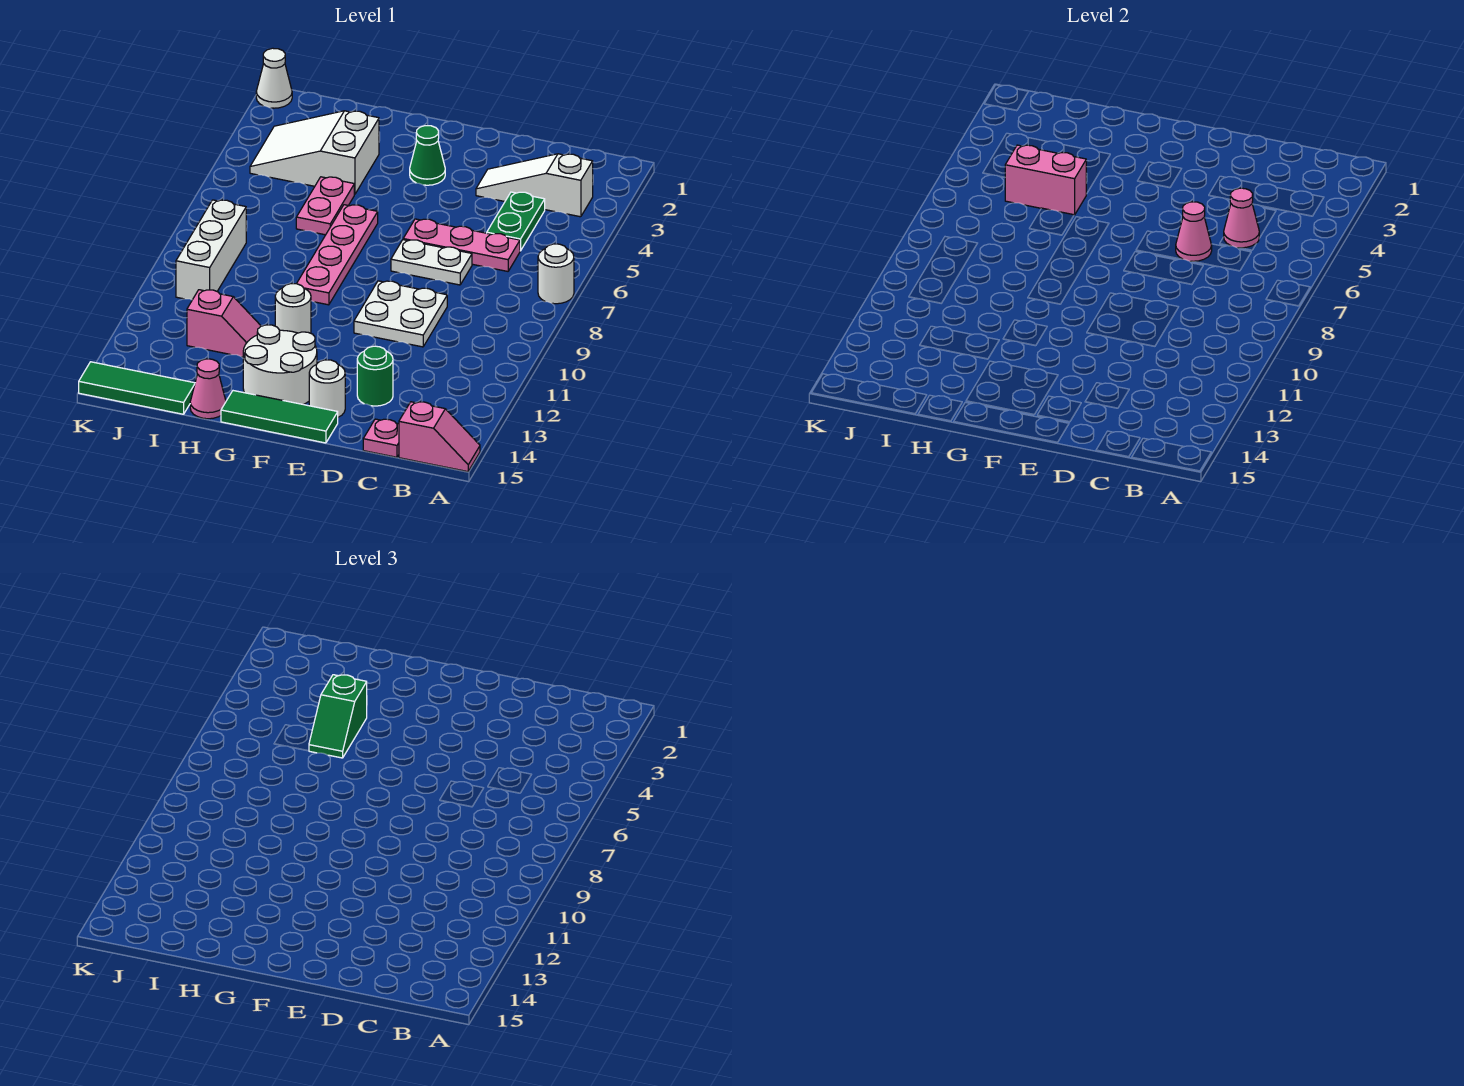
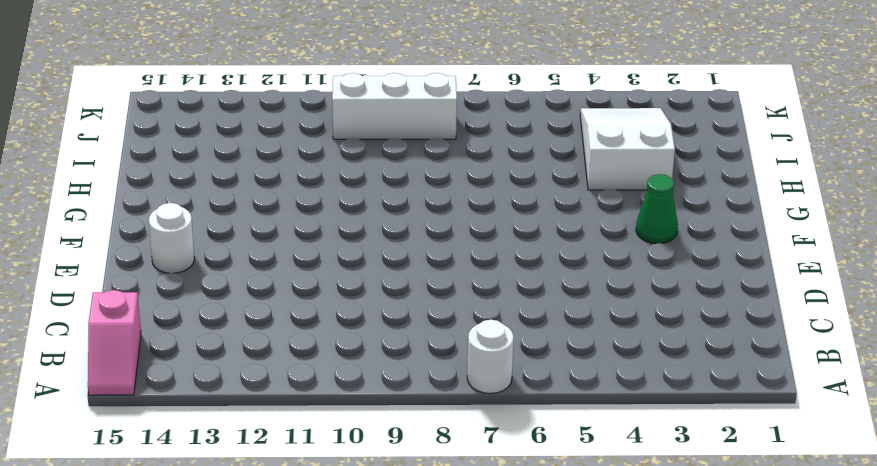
none -> white slope B3:D3 level 1 top B
none -> green plate C4:C5 level 1
none -> pink plate C6:E6 level 1

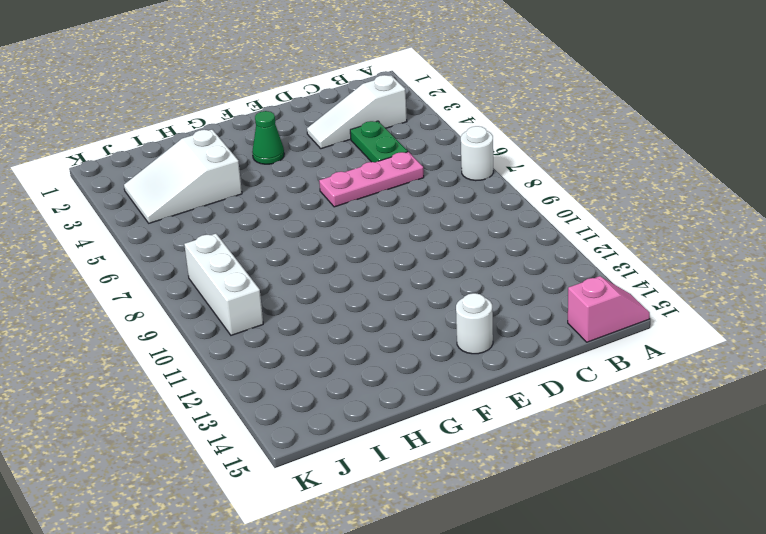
none -> pink plate C15 level 1
none -> white plate D7:E7 level 1
none -> white plate D9:E10 level 1

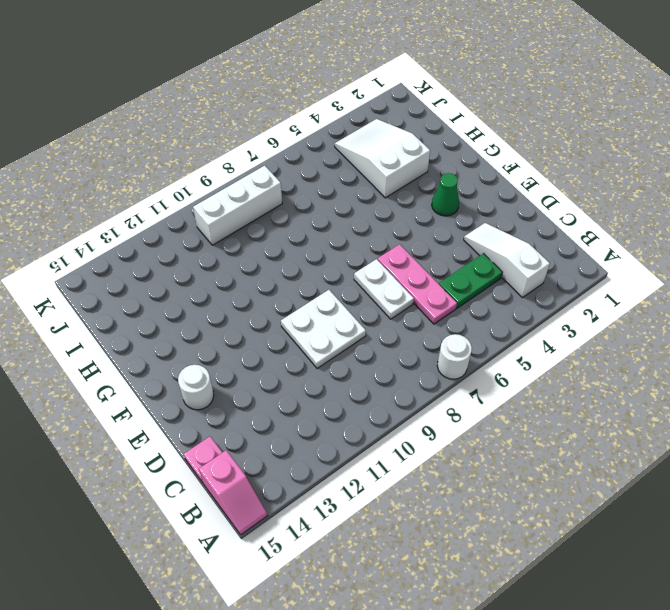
none -> green round brick D13 level 1
none -> green tile E15:G15 level 1
none -> white round brick F13:G14 level 1

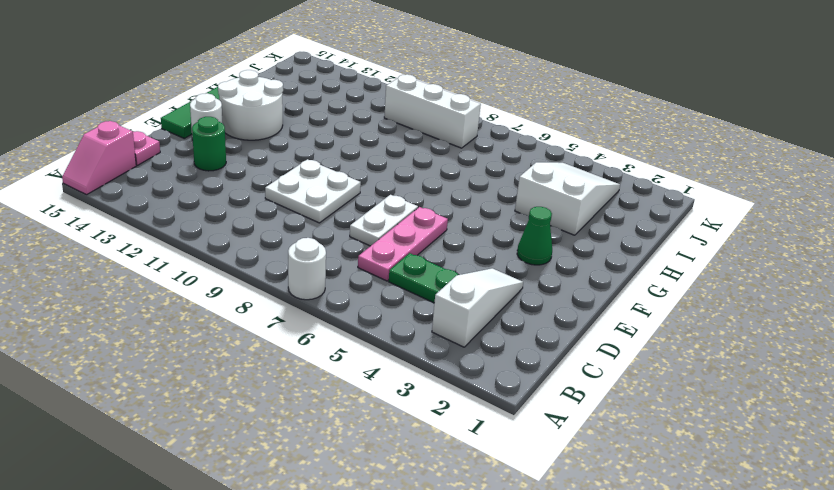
none -> pink plate G6:G9 level 1
none -> white round brick G11 level 1
none -> pink plate H5:H6 level 1

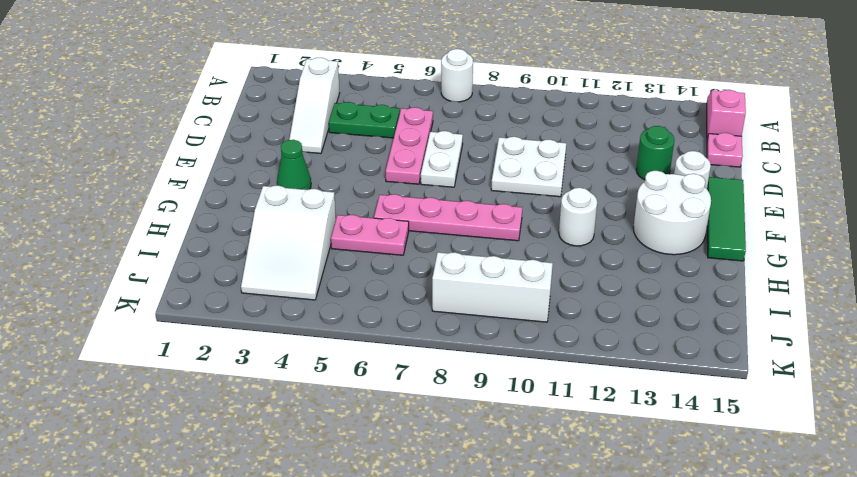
none -> pink slope H12:I12 level 1 top I
none -> pink cone H15 level 1
none -> green tile I15:K15 level 1

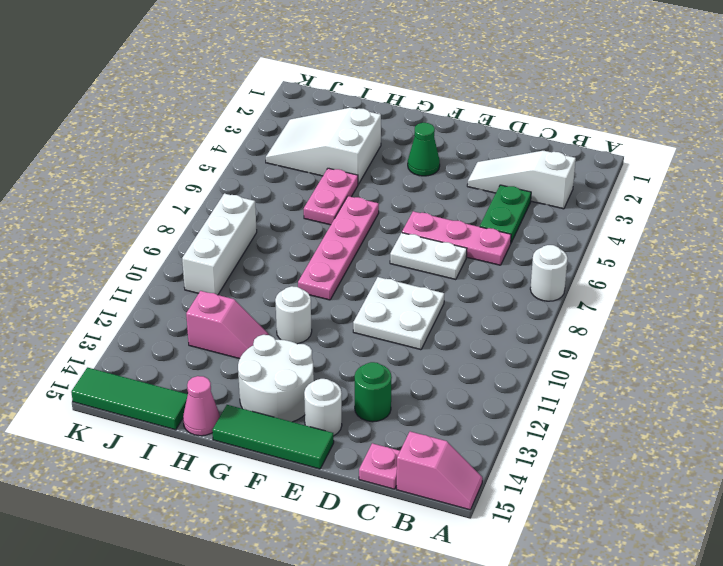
none -> white cone K1 level 1
none -> pink cone C5 level 2
none -> pink cone D6 level 2

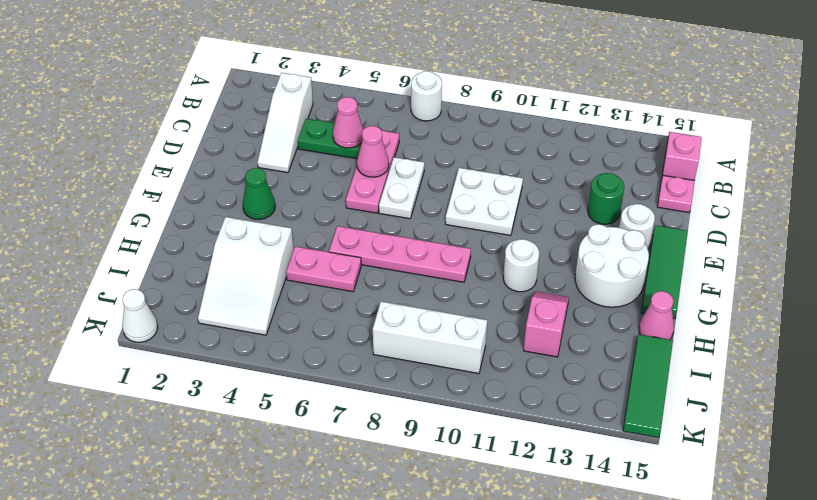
none -> pink brick H5:I5 level 2
none -> green slope H4:H5 level 3 top 4

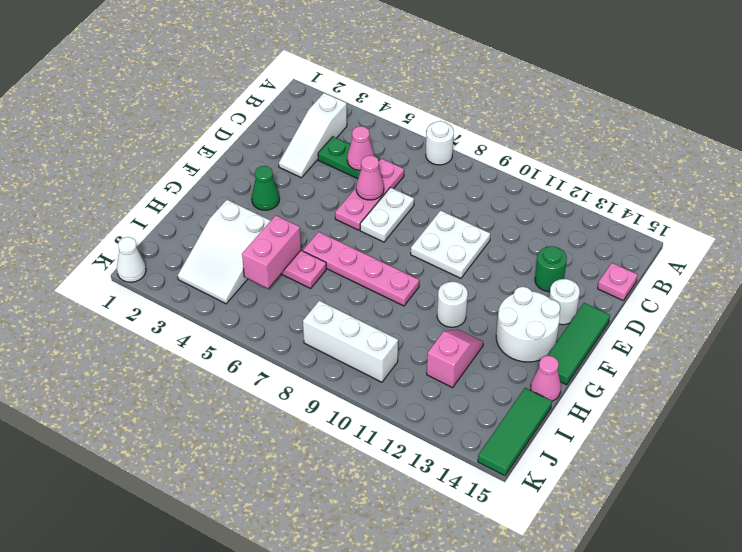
none -> pink slope A15:B15 level 1 top B
none -> green slope H4:H5 level 3 top 4

